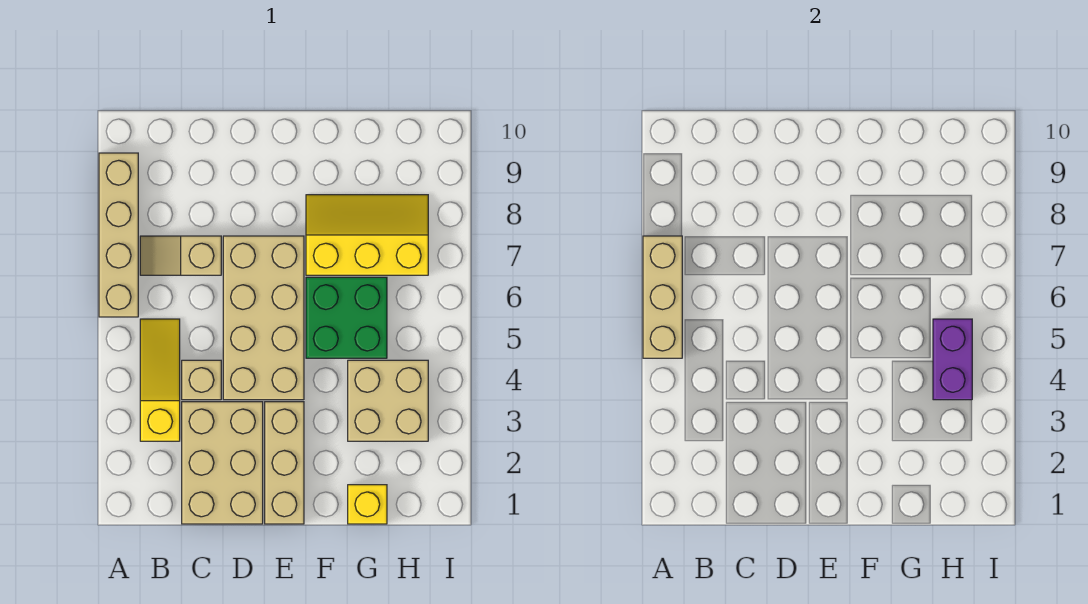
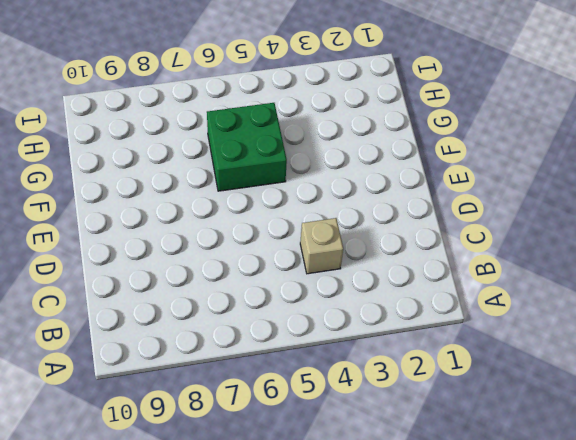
none -> tan brick A6:A9 level 1
none -> yellow slope B3:B5 level 1 top 3
none -> tan slope B7:C7 level 1 top C

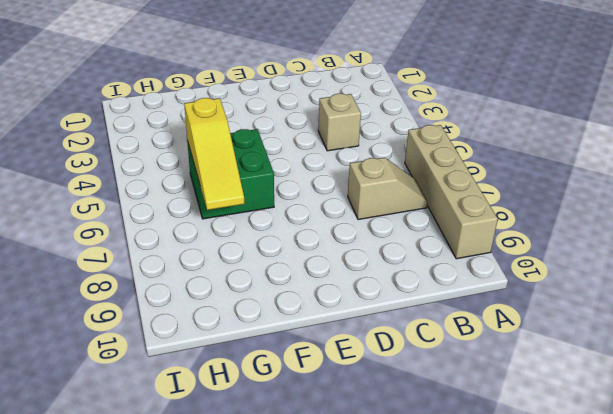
yellow slope G5:G7 level 2 top 5 -> yellow slope B3:B5 level 1 top 3
none -> tan brick C1:D3 level 1
none -> tan brick D4:E7 level 1
none -> tan brick E1:E3 level 1

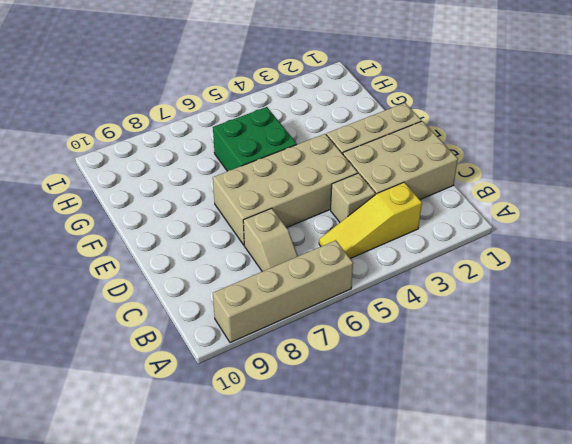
none -> yellow slope F7:H8 level 1 top 7
none -> yellow brick G1 level 1
none -> tan brick G3:H4 level 1

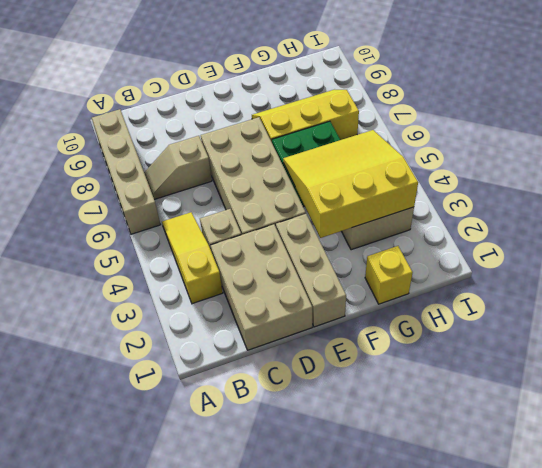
yellow slope F3:H5 level 2 top 3 -> purple brick H4:H5 level 2
none -> tan brick A5:A7 level 2

